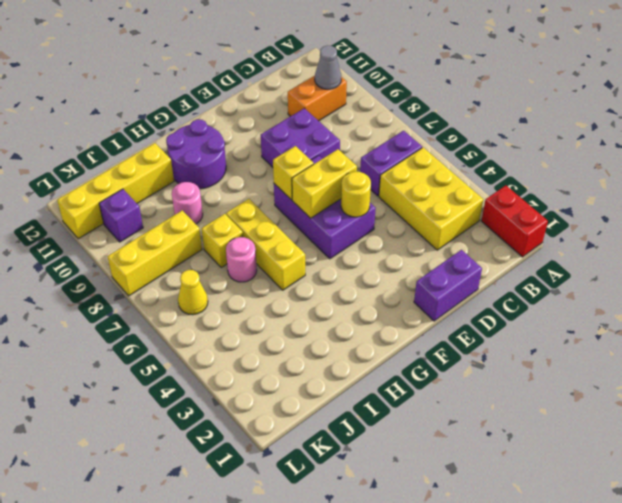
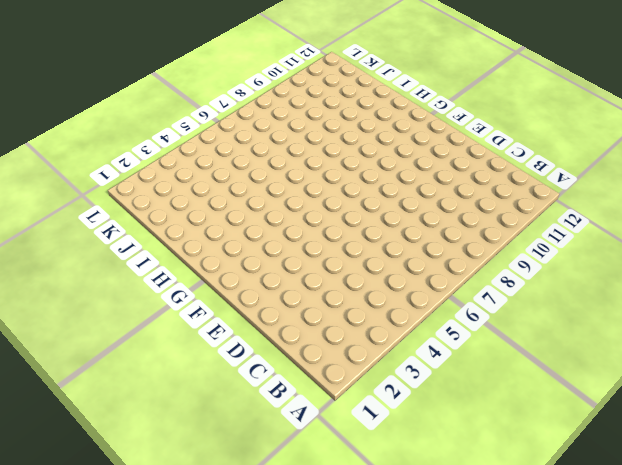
none -> red brick A1:A2 level 1
none -> yellow brick B3:C5 level 1
none -> purple brick B6:C6 level 1

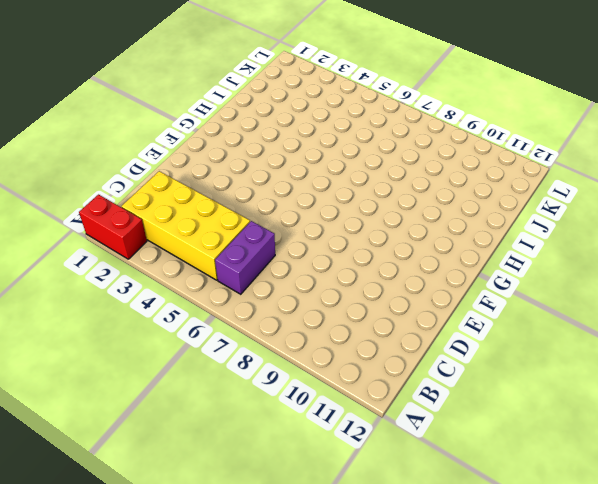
yellow brick B2:C5 level 1 -> yellow brick B3:C5 level 1
none -> orange brick B10:C10 level 1
none -> purple brick D1:E1 level 1
none -> purple brick D8:E9 level 1

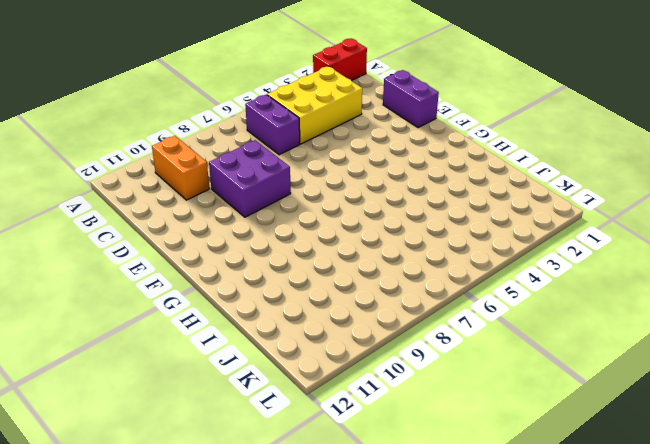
none -> purple brick E5:F7 level 1
none -> purple round brick G10:H11 level 1
none -> yellow brick H5:H7 level 1

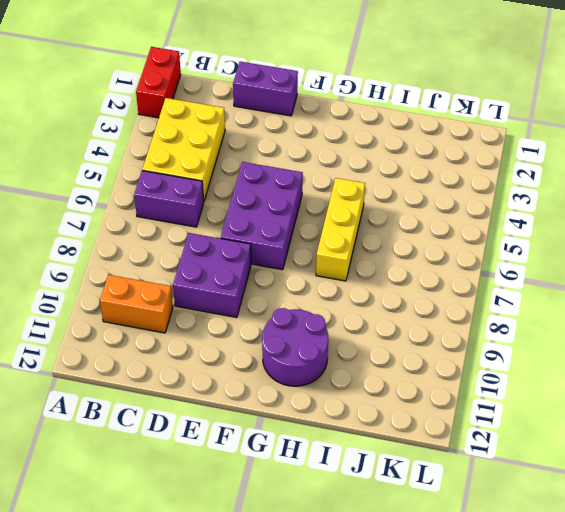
none -> pink round brick I6 level 1
none -> yellow brick I7 level 1
none -> pink round brick I9 level 1

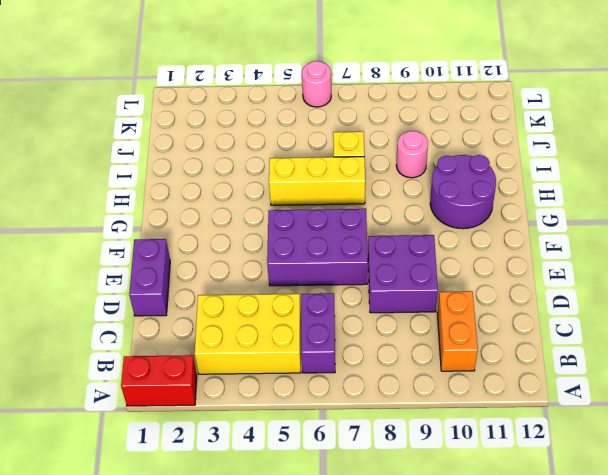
pink round brick L6 level 1 -> pink round brick I6 level 1
none -> yellow brick I11:L11 level 1
none -> yellow brick J8:L8 level 1
none -> yellow cone K6 level 1

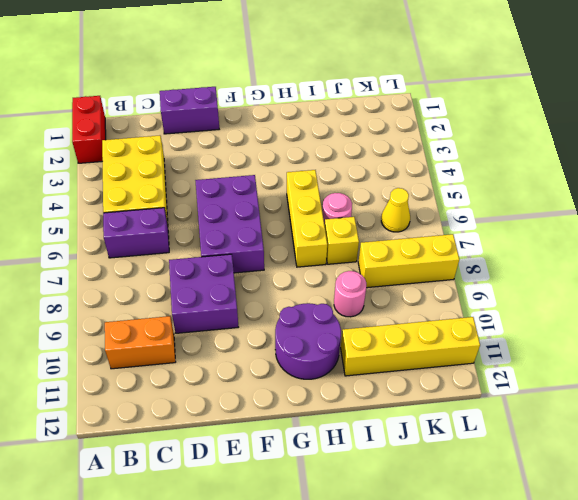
none -> purple brick K10 level 1
none -> grey cone B10 level 2
none -> yellow round brick E5 level 2

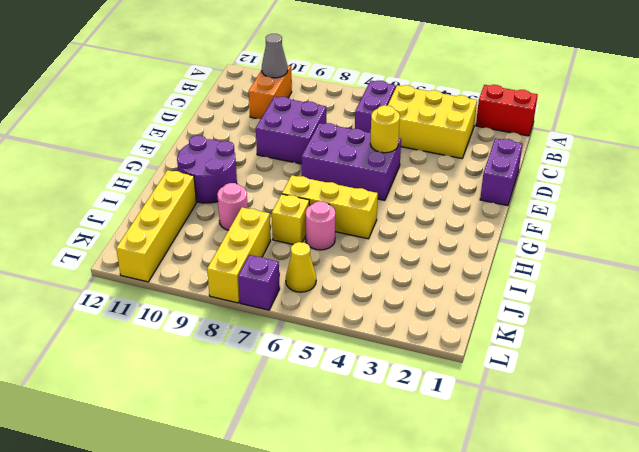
purple brick L7 level 1 -> purple brick K10 level 1
none -> yellow brick E6:F6 level 2
none -> yellow brick F7 level 2

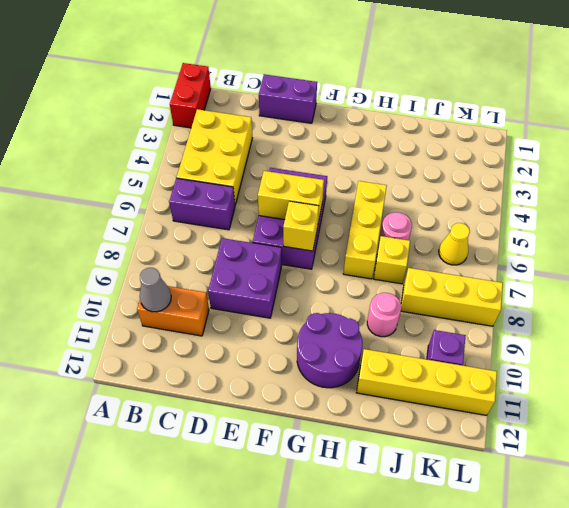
none -> yellow round brick E5 level 2

